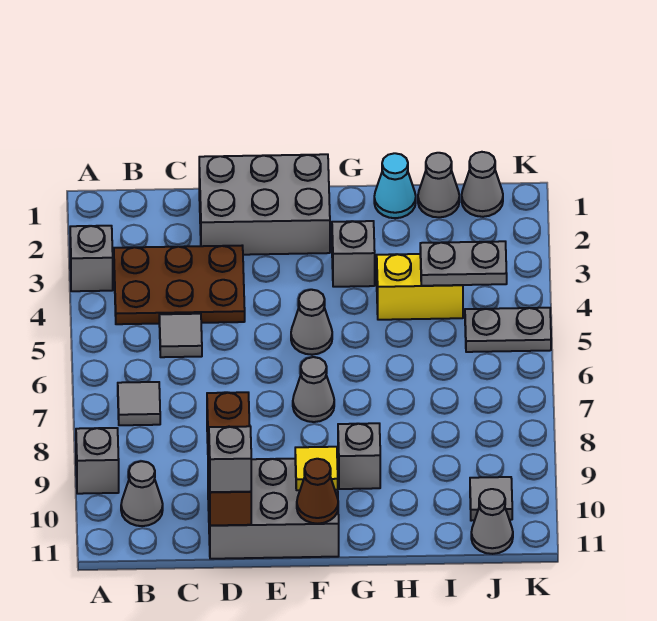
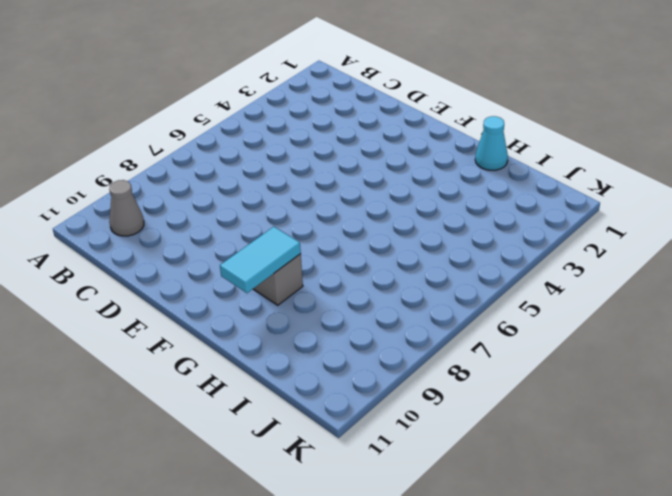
cyan tile G9:G10 level 2 -> none
none -> grey brick A3 level 1
none -> grey brick A9 level 1
none -> brown plate B3:D4 level 1

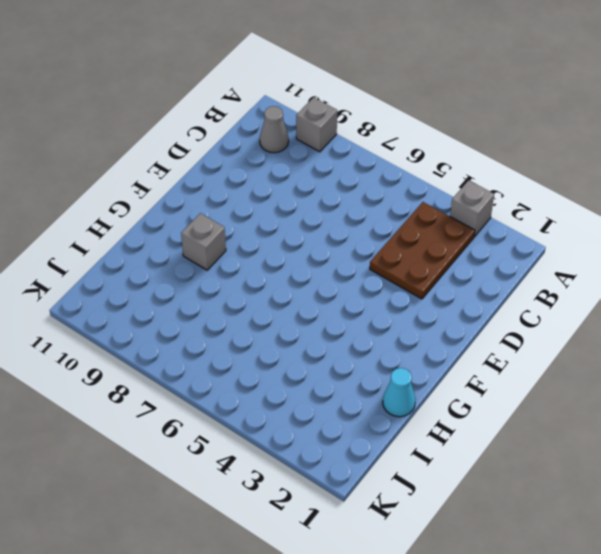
none -> grey tile B7 level 1
none -> grey tile C5 level 1
none -> grey brick D1:F2 level 1

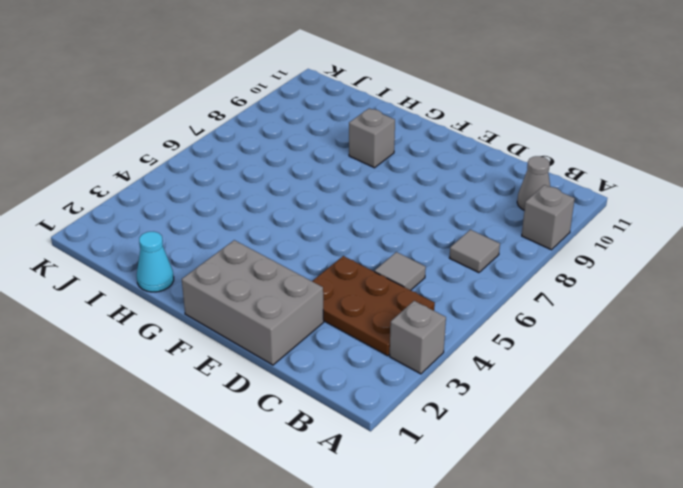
none -> grey brick D10:F11 level 1
none -> grey cone F5 level 1
none -> grey cone F7 level 1

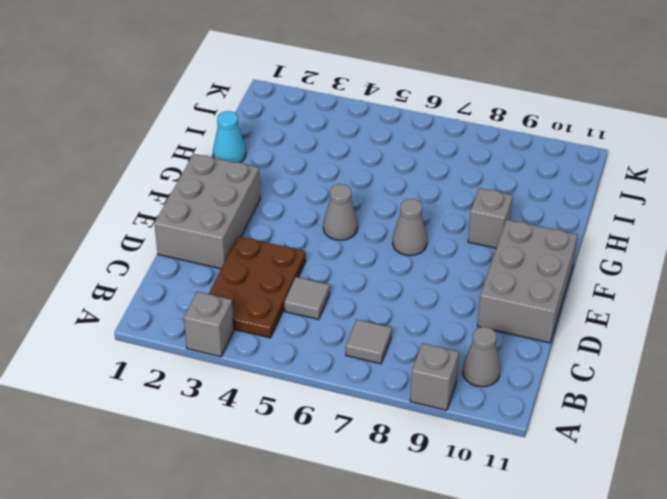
none -> grey brick G3 level 1
none -> yellow brick H4:I4 level 1
none -> grey cone I1 level 1

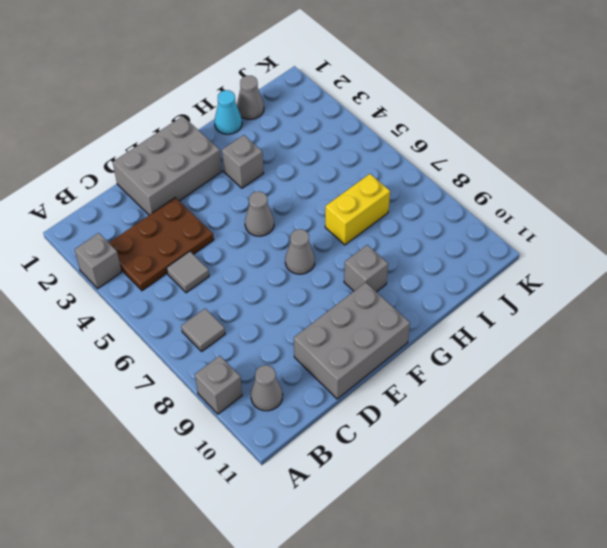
yellow brick H7:I7 level 1 -> yellow brick H4:I4 level 1
none -> grey cone J1 level 1
none -> grey plate J5:K5 level 1
none -> grey tile J10 level 1

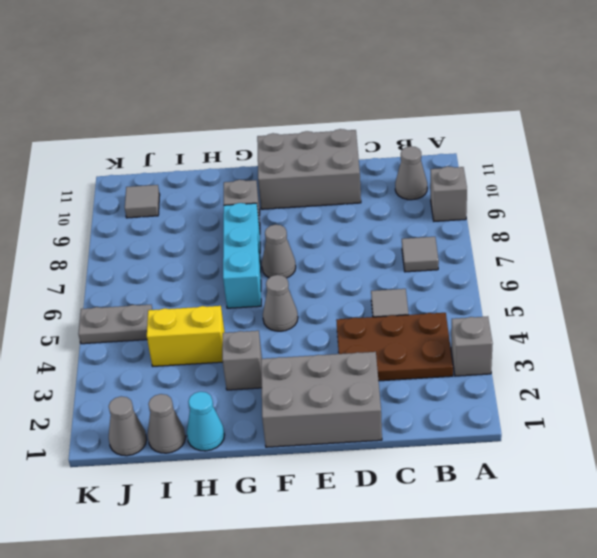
cyan brick G6:G8 level 1 -> none
none -> grey cone J11 level 1
none -> brown brick D9:D11 level 2
none -> yellow tile F10 level 2

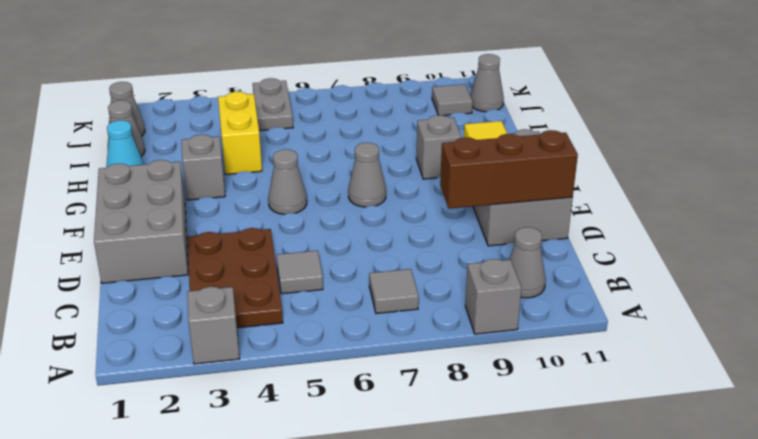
none -> brown cone F11 level 2
none -> grey plate I4:J4 level 2
none -> grey brick D11 level 3

